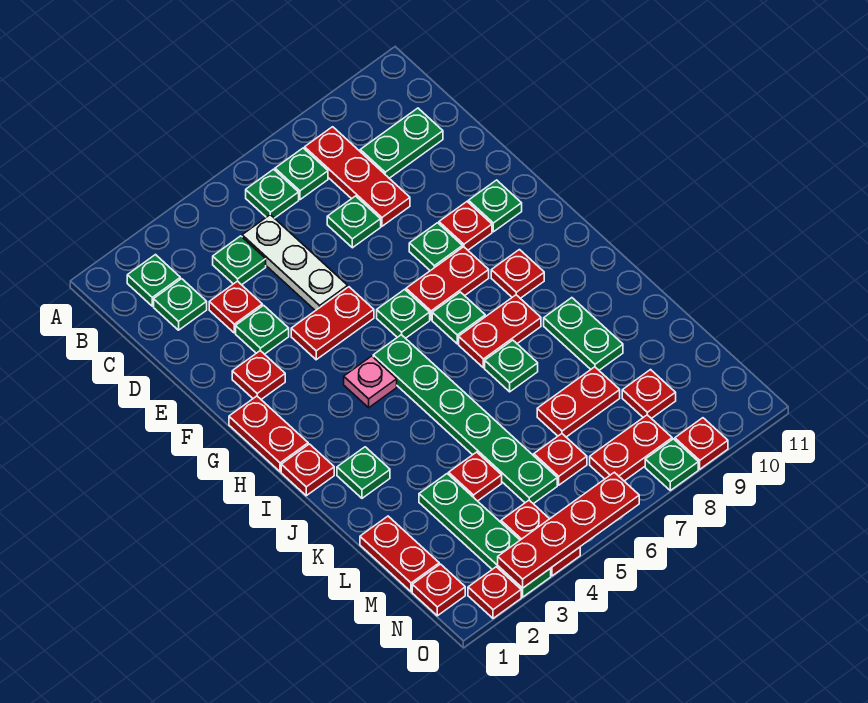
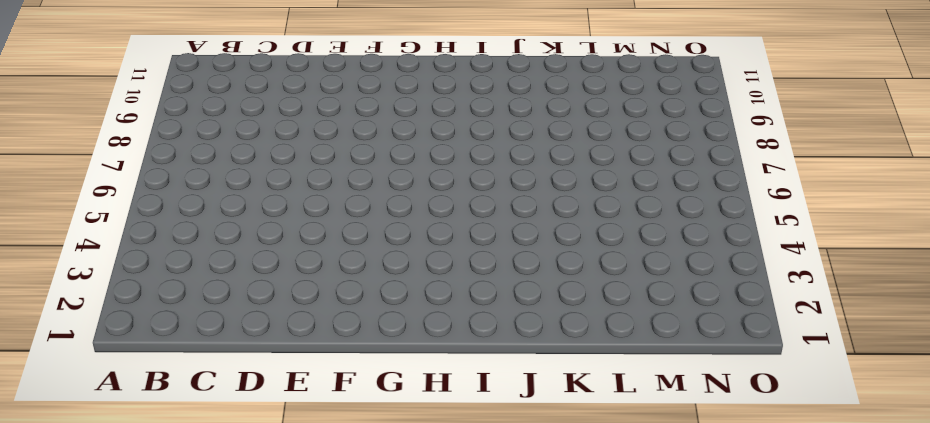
none -> green plate B2 level 1
none -> green plate B6 level 1
none -> green plate B7 level 1
none -> red plate B8:D8 level 1

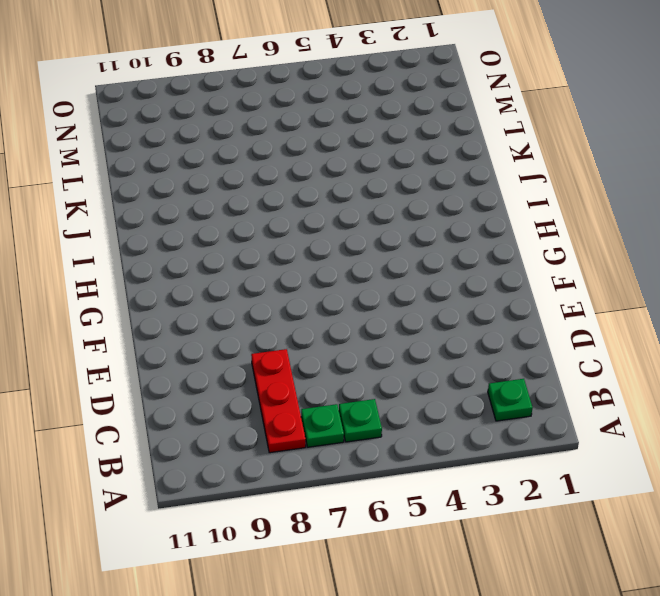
none -> green plate C2 level 1
none -> green plate C4 level 1
none -> white plate C5:E5 level 1
none -> green plate C9:C10 level 1

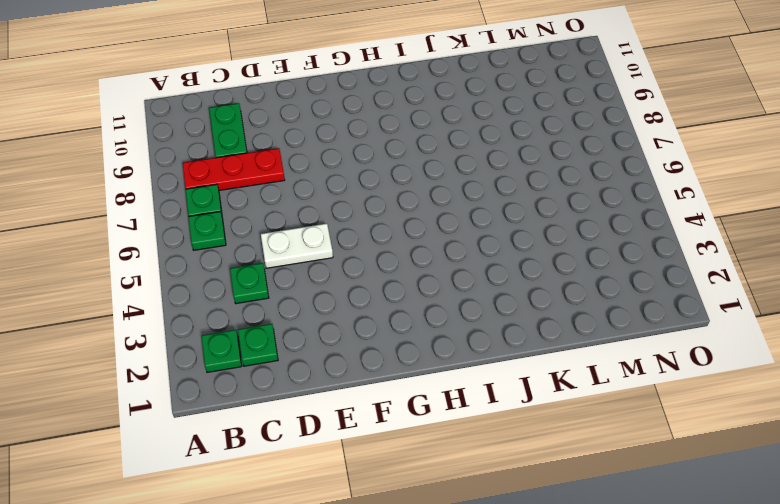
white plate D5:E5 level 1 -> white plate C5:E5 level 1
none -> red plate D3 level 1
none -> green plate D7 level 1
none -> green plate E3 level 1
none -> red plate F2 level 1

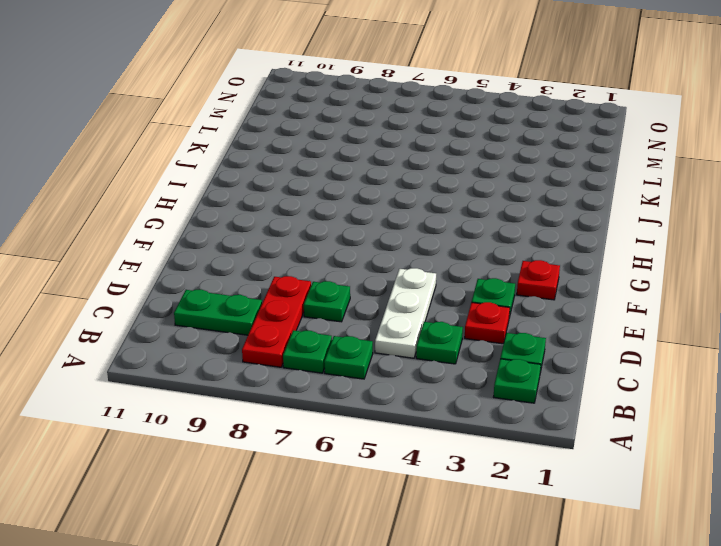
none -> red plate F4:F5 level 1
none -> green plate F8 level 1
none -> red plate F9 level 1
none -> green plate F10 level 1

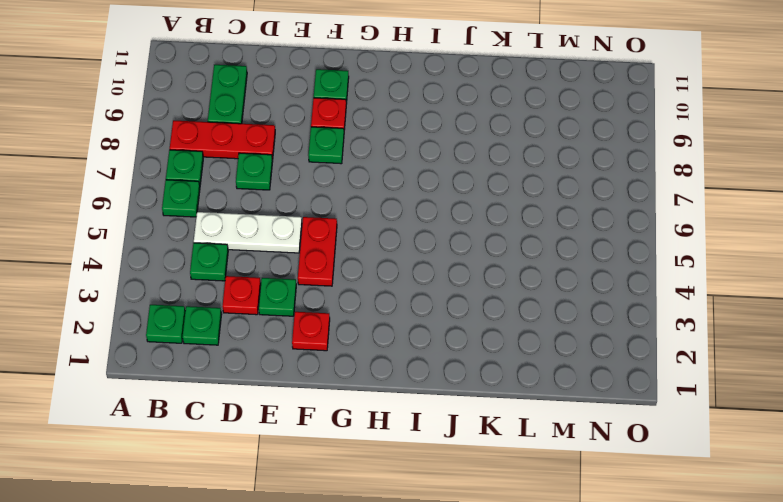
none -> red plate G1:H1 level 1
none -> green plate G6 level 1
none -> red plate G7:G8 level 1
none -> pink plate H4 level 1

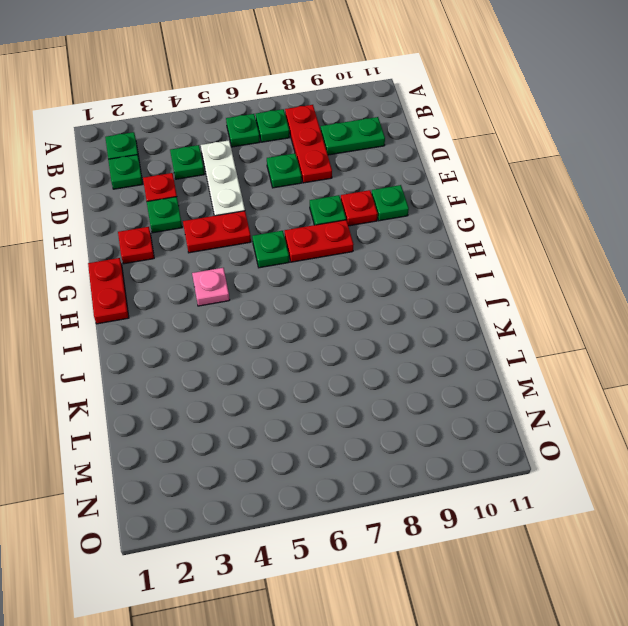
none -> green plate H5:M5 level 1
none -> green plate H7 level 1
none -> red plate H9 level 1
none -> red plate I1 level 1

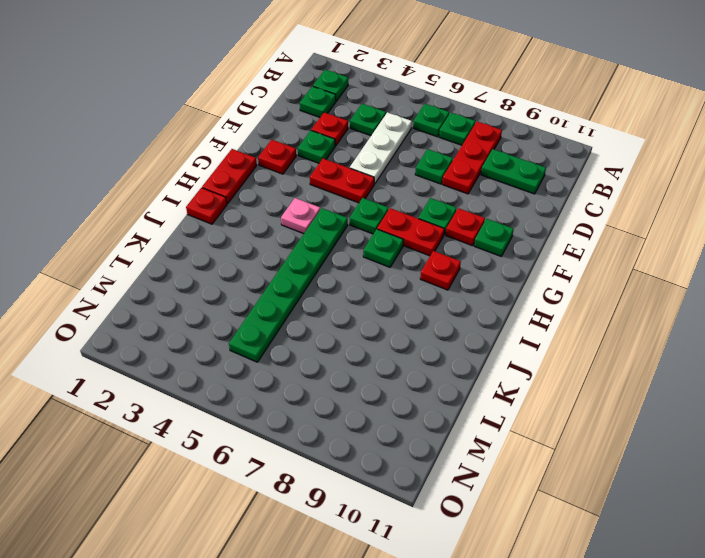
none -> red plate I7:I8 level 1
none -> green plate J2 level 1
none -> green plate J7 level 1
none -> green plate J9:K9 level 1

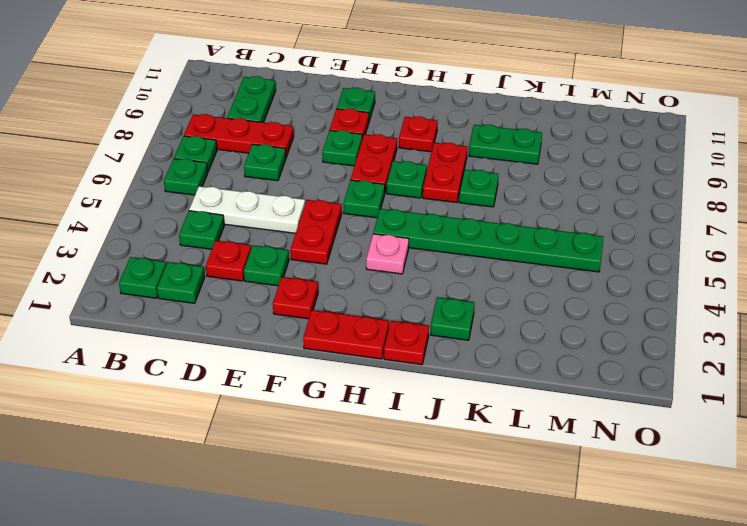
none -> red plate L1:M1 level 1
none -> green plate L3:O3 level 1
none -> red plate L4 level 1
none -> red plate L7:L8 level 1

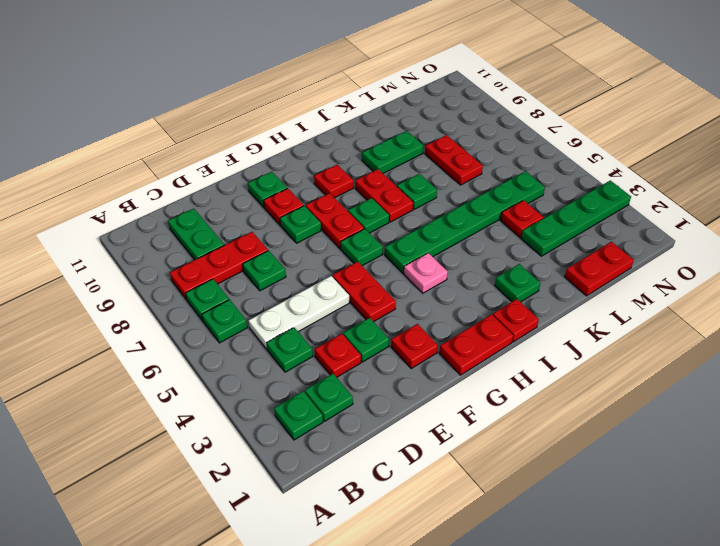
none -> red plate M6 level 1
none -> red plate M9 level 1
none -> red plate N1 level 1
none -> red plate N4:O4 level 1

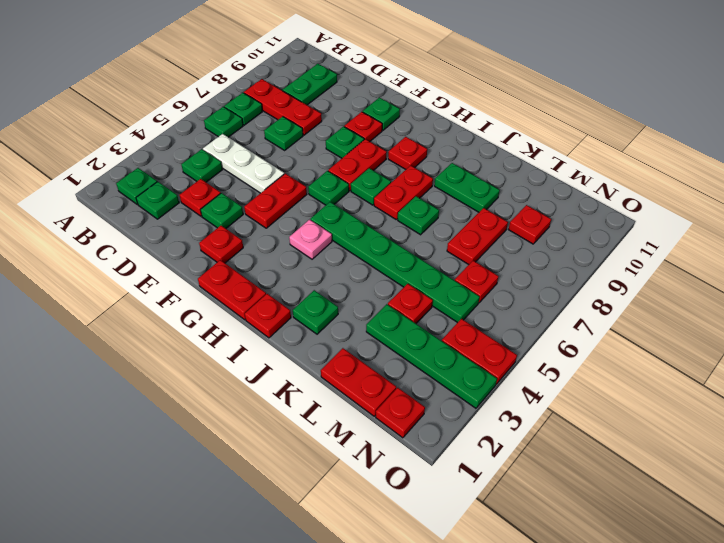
none -> red plate N7:N8 level 1
none -> red plate O2 level 1
none -> green plate O8 level 1
none -> red plate O9 level 1

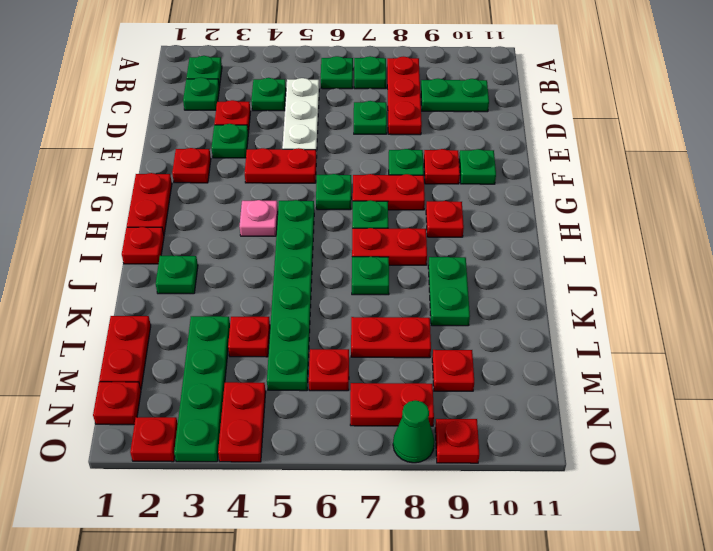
green cone O8 level 1 -> green plate O8 level 1
none -> red plate O3:O6 level 2

